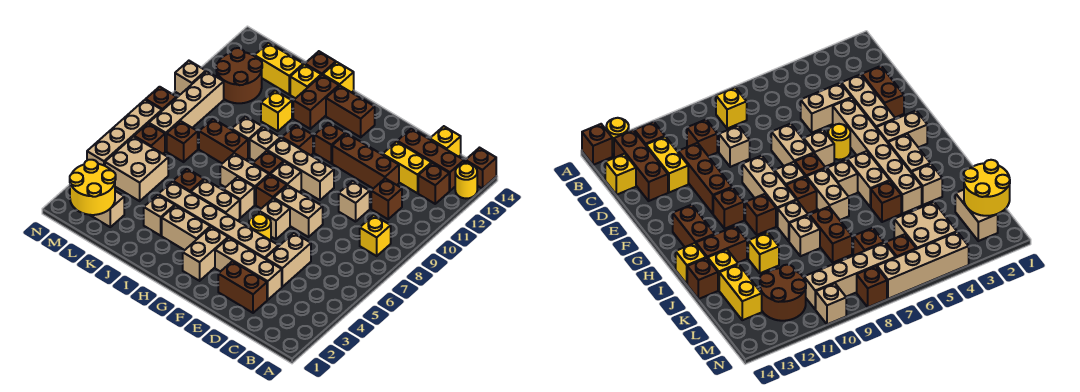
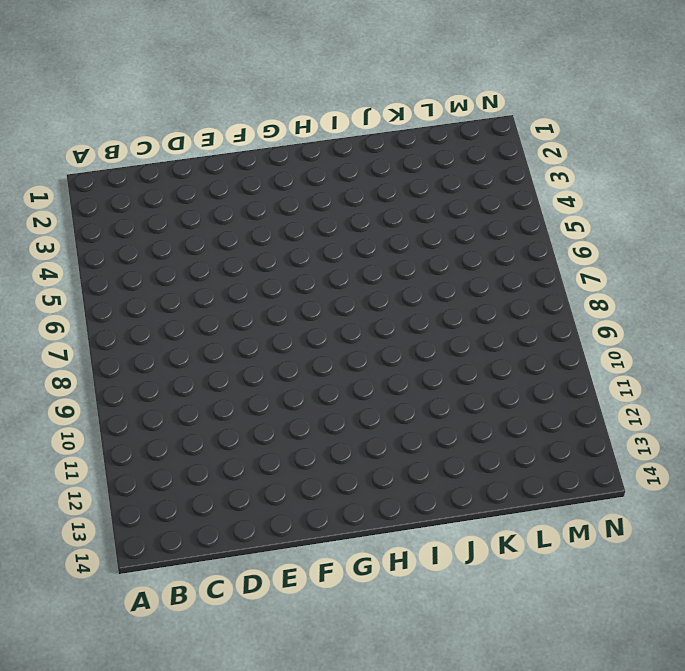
none -> yellow round brick A13 level 1
none -> brown brick A14 level 1
none -> yellow brick B8 level 1
none -> brown brick B12 level 1

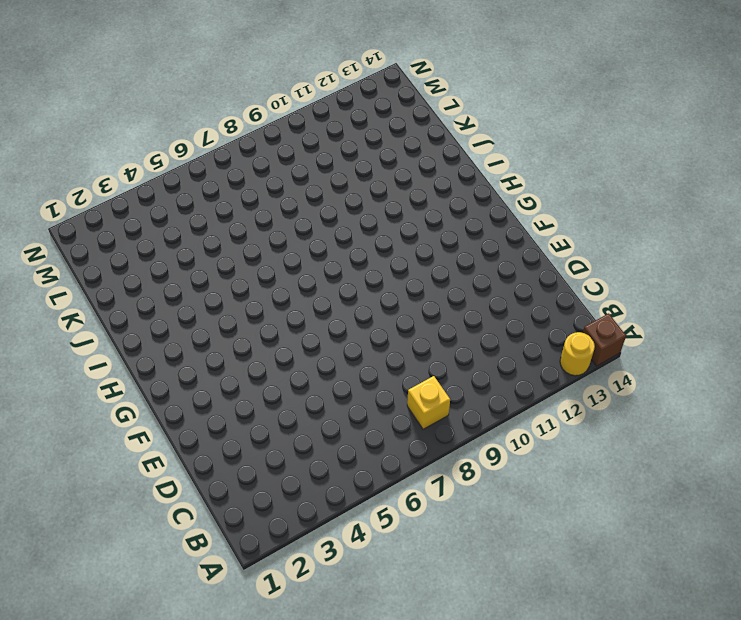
none -> brown brick B12 level 1
none -> brown brick B13:D13 level 1
none -> brown brick C10 level 1
none -> yellow brick C12:D12 level 1

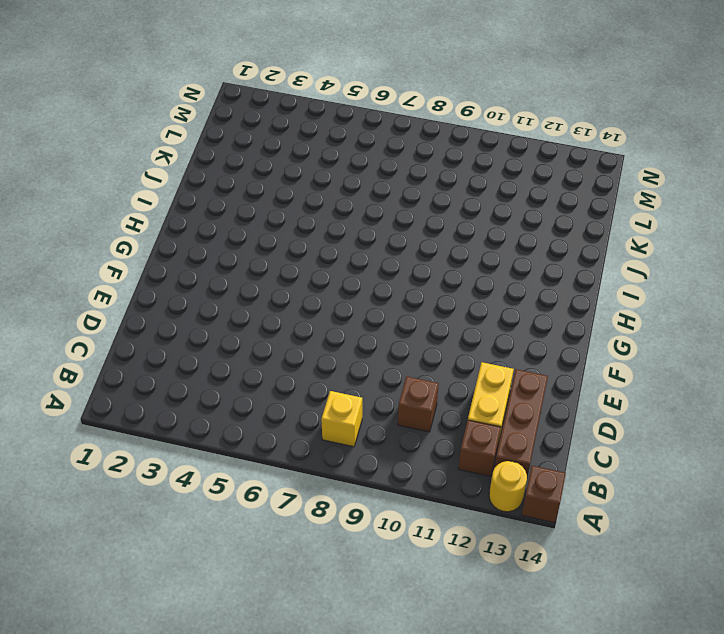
none -> yellow brick C14 level 1
none -> brown brick D2:E2 level 1
none -> tan brick D3:F3 level 1
none -> tan brick D4:D5 level 1

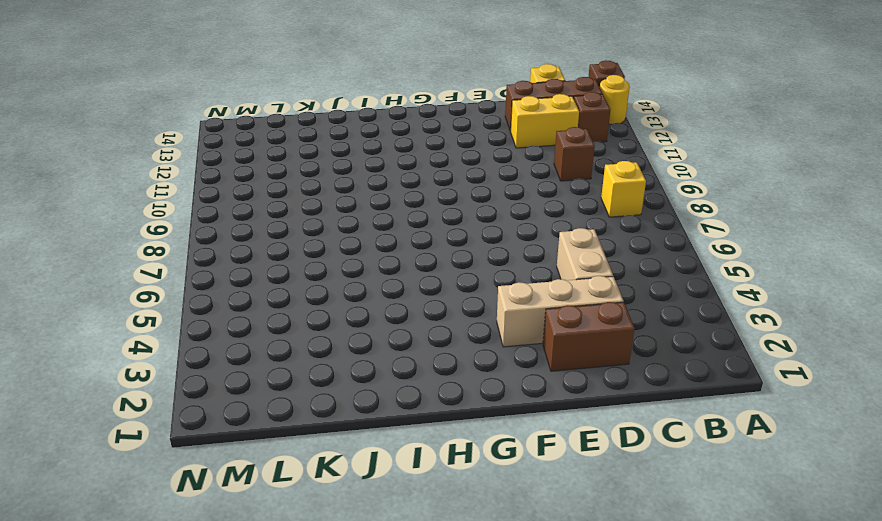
none -> tan brick D9 level 1
none -> brown brick D11:F11 level 1
none -> tan brick E4:J4 level 1
none -> tan brick E7:F7 level 1

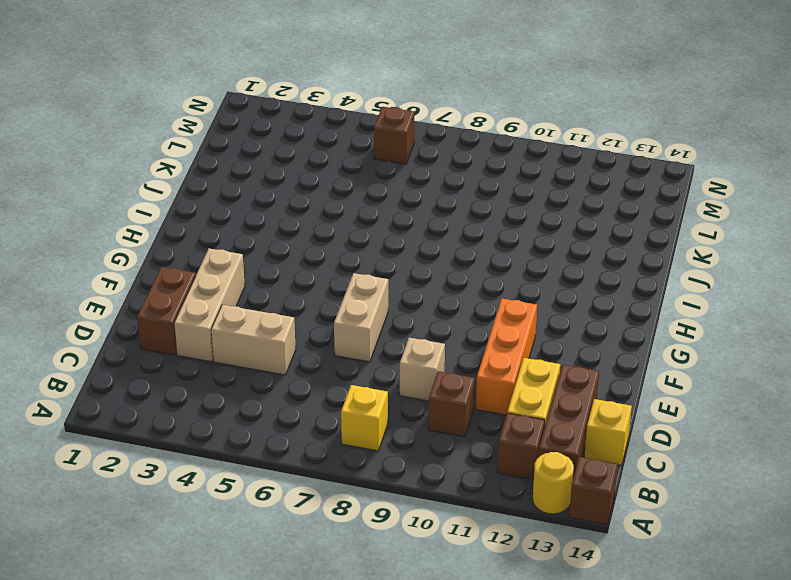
orange brick D11:F11 level 1 -> brown brick D11:F11 level 1
none -> tan brick E4:J4 level 1
none -> yellow round brick F5 level 1
none -> tan brick F6 level 1
none -> tan brick F9:H9 level 1

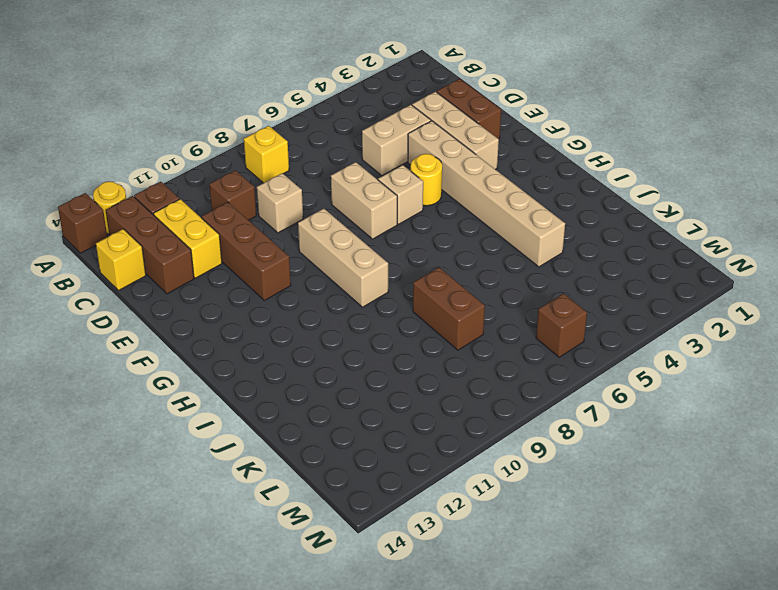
none -> tan brick G2:G3 level 1
none -> brown brick G7 level 1
none -> tan brick G8 level 1
none -> brown brick G11 level 1

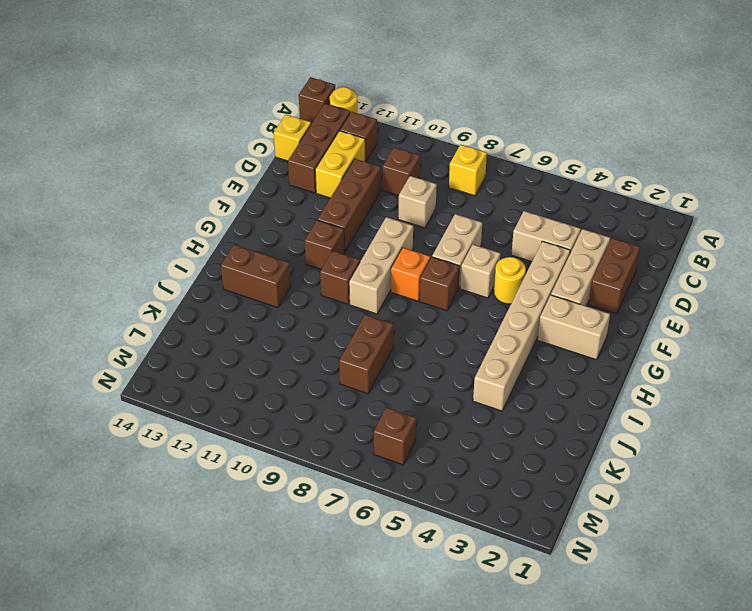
orange brick G8 level 1 -> tan brick G8 level 1
none -> brown brick G13:H13 level 1
none -> tan brick H3:I3 level 1
none -> tan brick H5:I5 level 1
none -> tan brick H6 level 1

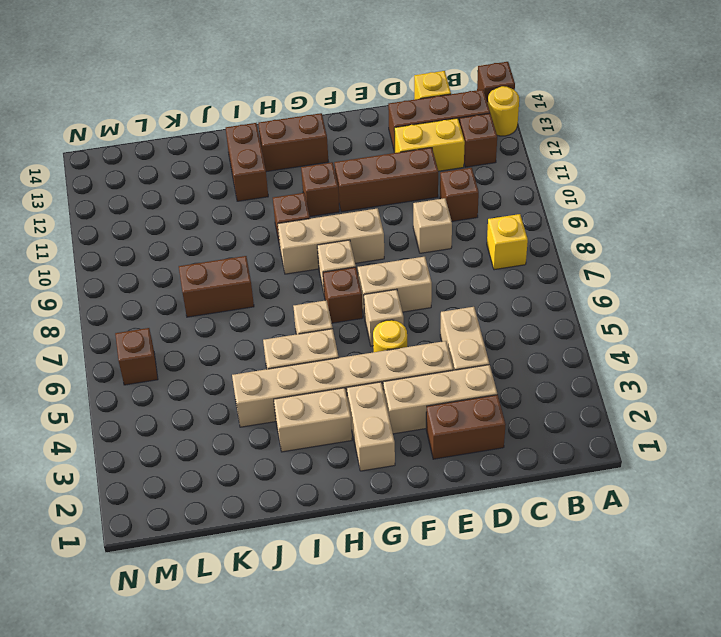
none -> tan brick H7:I7 level 1
none -> brown brick H8 level 1
none -> tan brick I9 level 1
none -> yellow brick I14 level 1

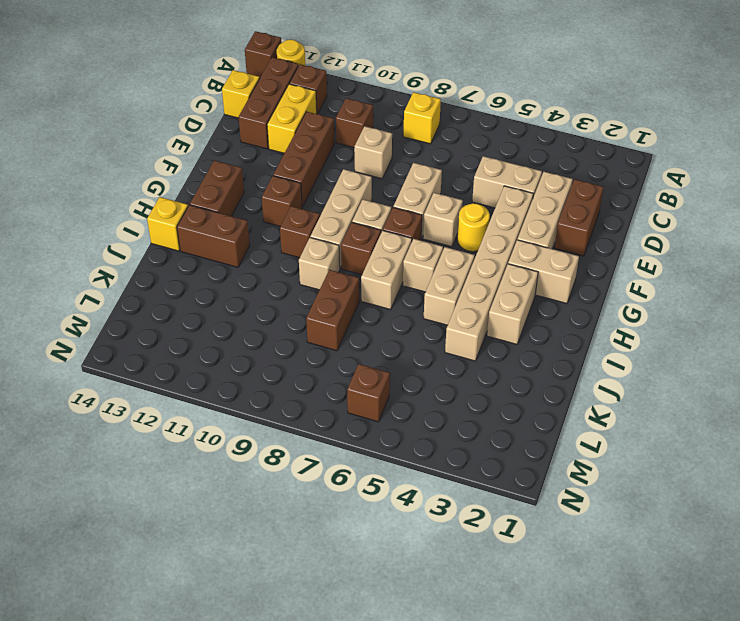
none -> tan brick J3 level 1
none -> brown brick J5 level 1
none -> tan brick J9 level 1
none -> yellow brick J11 level 1

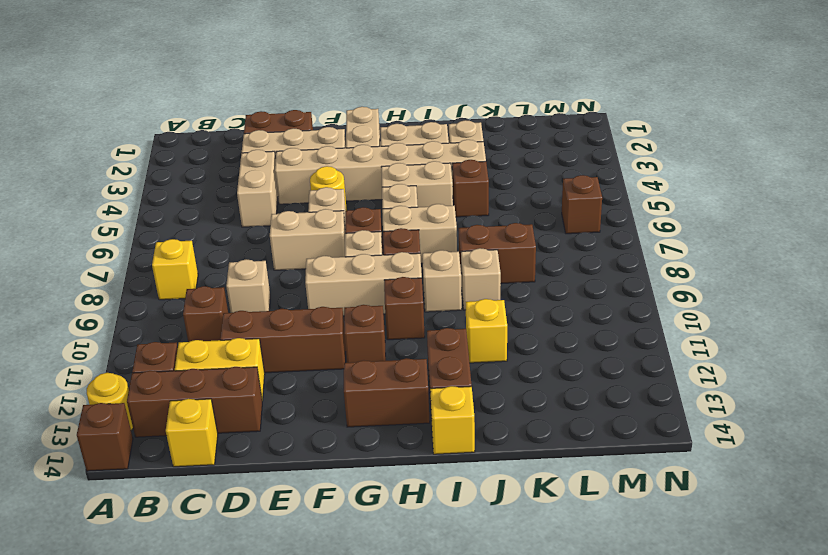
none -> yellow brick J13 level 1
none -> brown brick J14 level 1
none -> yellow brick K13:L13 level 1
none -> tan brick L2:M2 level 1

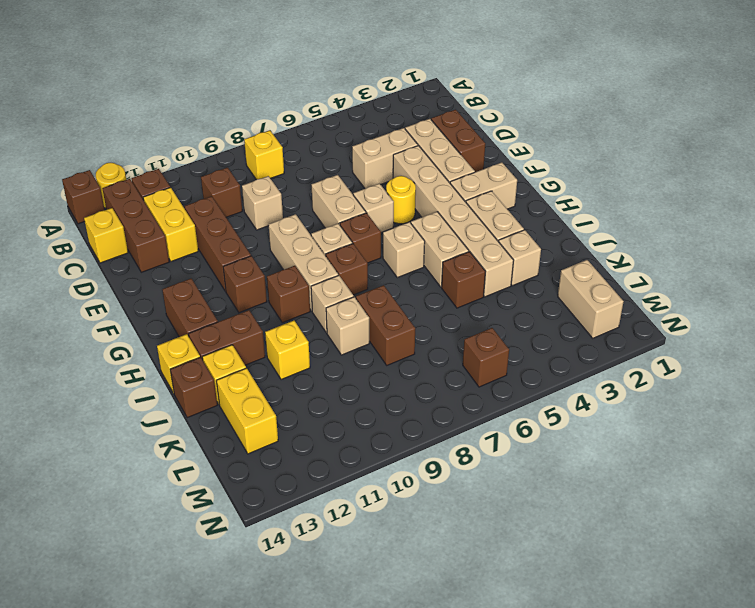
none -> tan brick H7:I7 level 1
none -> tan brick L4:M5 level 1
none -> brown brick L7 level 1
none -> brown round brick L11:M12 level 1

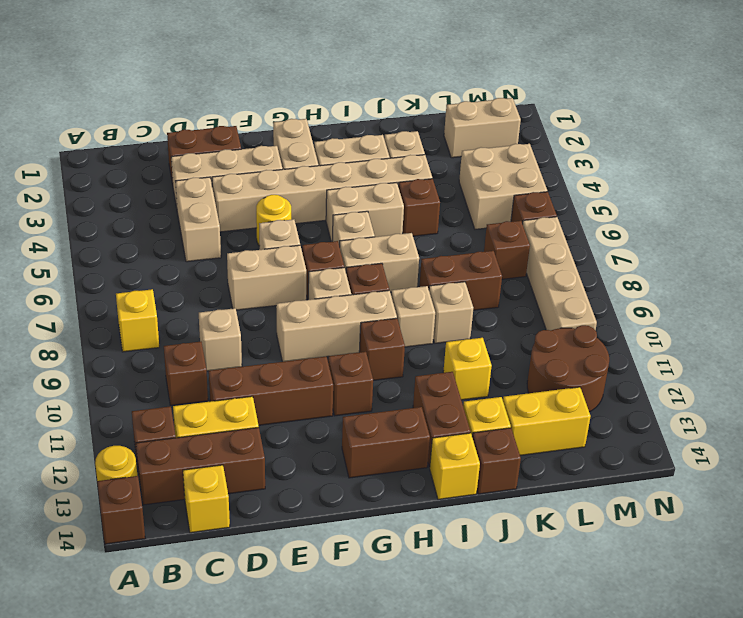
none -> tan brick N4:N7 level 1
none -> brown brick N8 level 1
none -> tan brick N10 level 1
none -> yellow round brick L1:M2 level 2

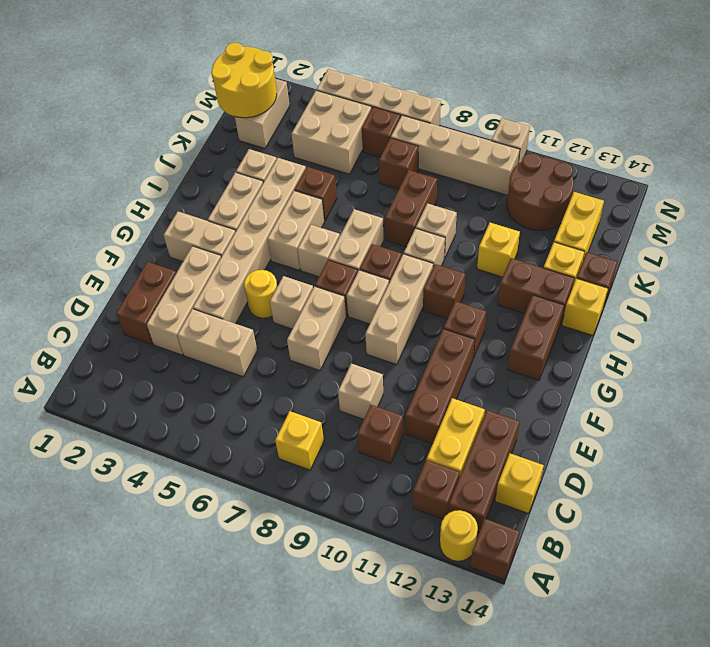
none -> brown brick N8 level 1

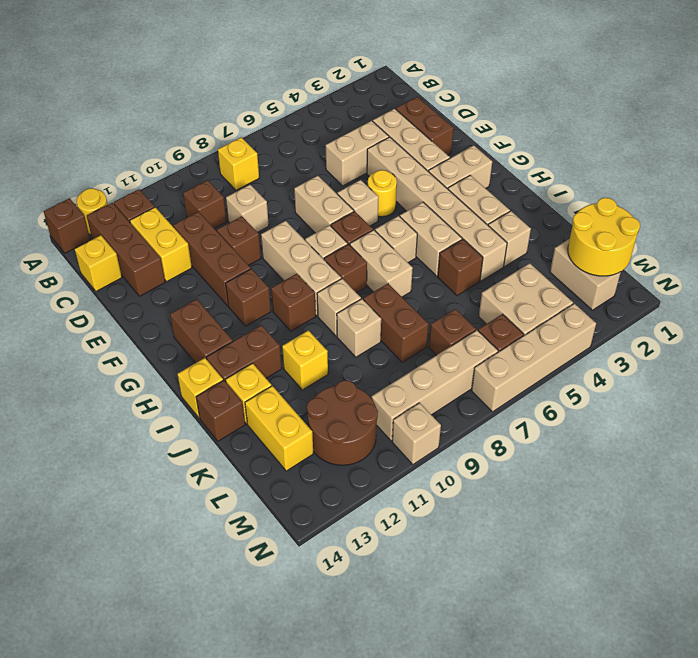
brown brick E10 level 1 -> brown brick N8 level 1

